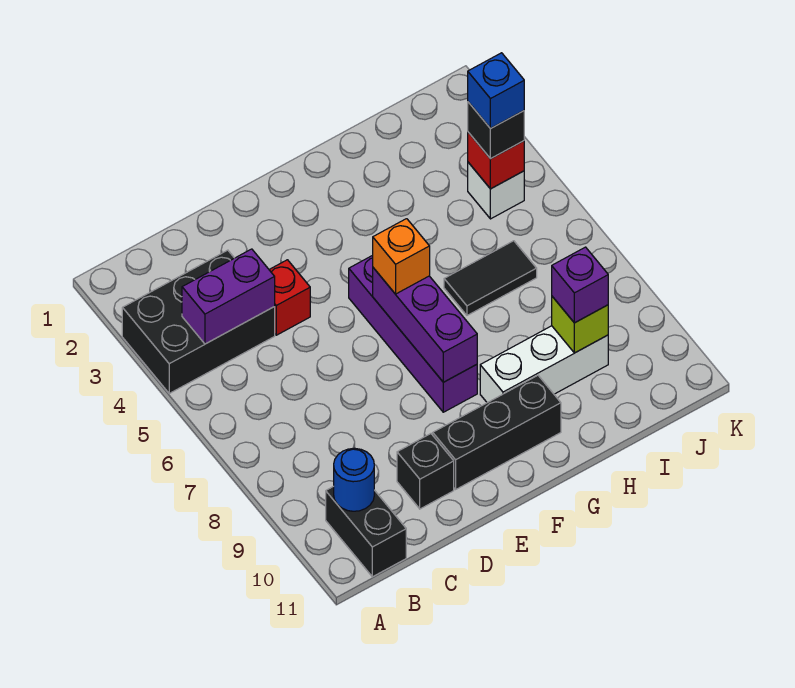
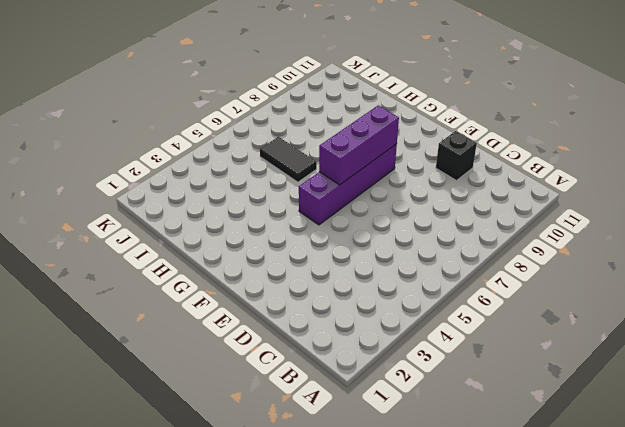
none -> black brick A3:C4 level 1
none -> black brick B10:B11 level 1
none -> red brick D4 level 1

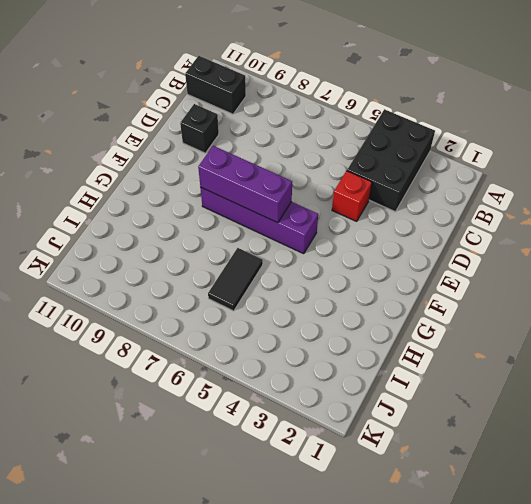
none -> black brick E10:G10 level 1
none -> white brick G9:I9 level 1
none -> white brick J4 level 1

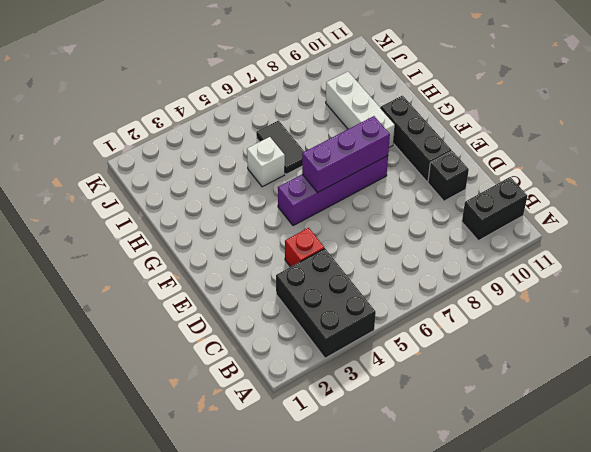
white brick H5 level 1 -> white brick J4 level 1
none -> purple brick B4:C4 level 2
none -> blue round brick B10 level 2
none -> lime brick I9 level 2

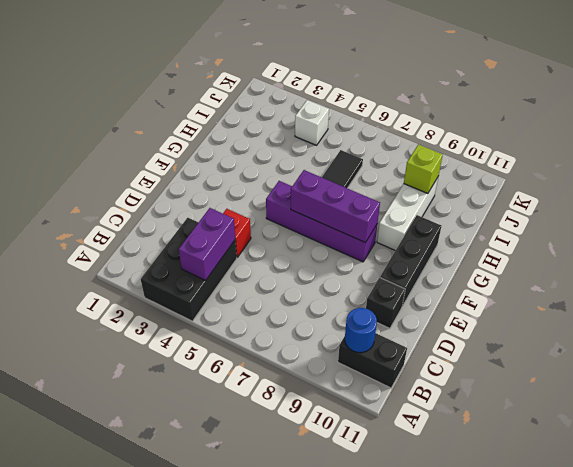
none -> red brick J4 level 2
none -> orange brick F6 level 3
none -> purple brick I9 level 3

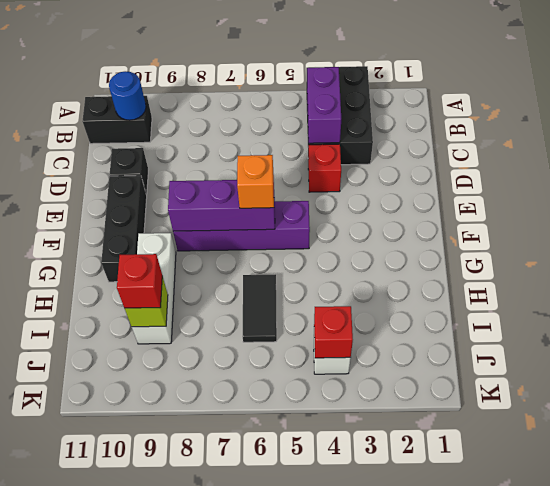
red brick I9 level 3 -> purple brick I9 level 3
none -> black brick J4 level 3
none -> blue brick J4 level 4

